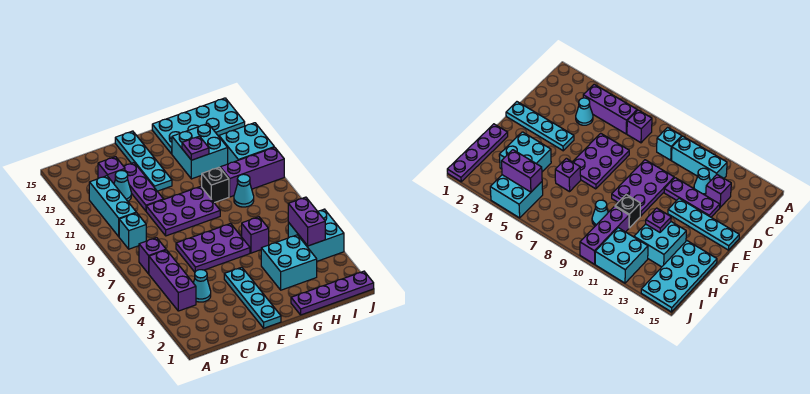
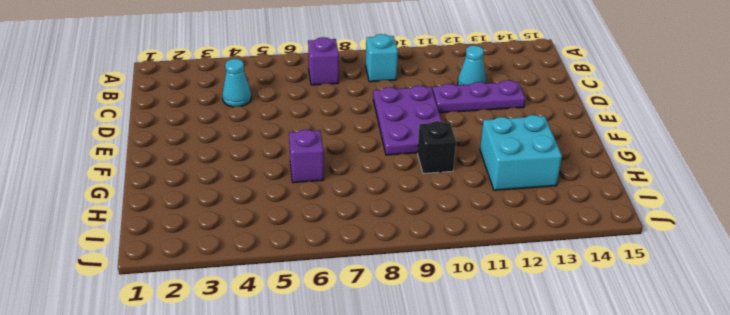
none -> purple brick B4:B6 level 1
none -> cyan brick B10:B12 level 1
none -> purple brick C13 level 1

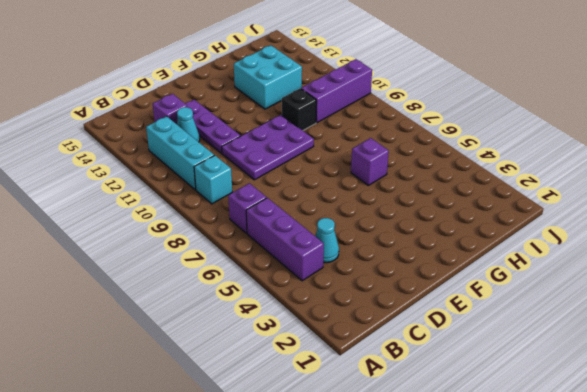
none -> purple plate D6:F7 level 1
none -> cyan plate E1:E4 level 1
none -> cyan plate E12:E15 level 1

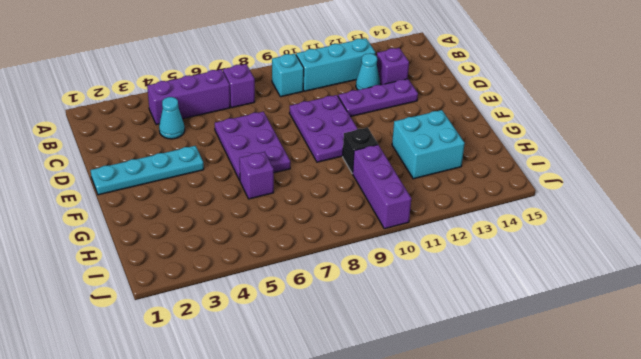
none -> cyan plate E12:E15 level 1
none -> purple plate G1:J1 level 1
none -> cyan brick G3:H4 level 1

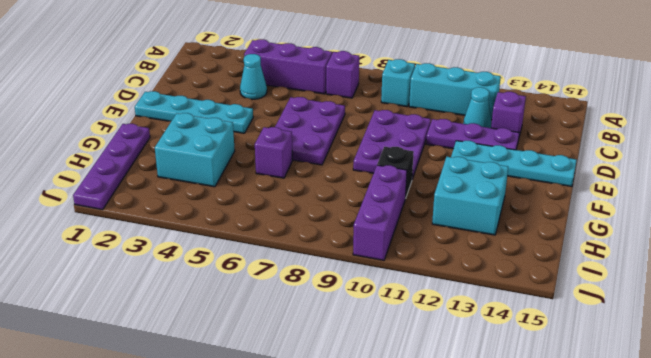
none -> cyan plate G14:J15 level 1
none -> cyan cone H9 level 1
none -> cyan brick I4:J5 level 1

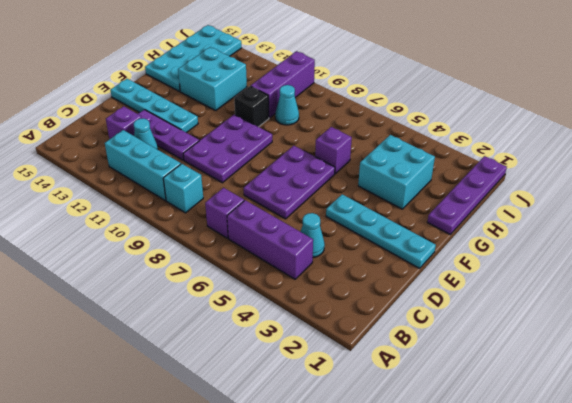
none -> cyan brick I4:J5 level 1
none -> cyan brick I11:J12 level 1
none -> purple plate G12 level 2

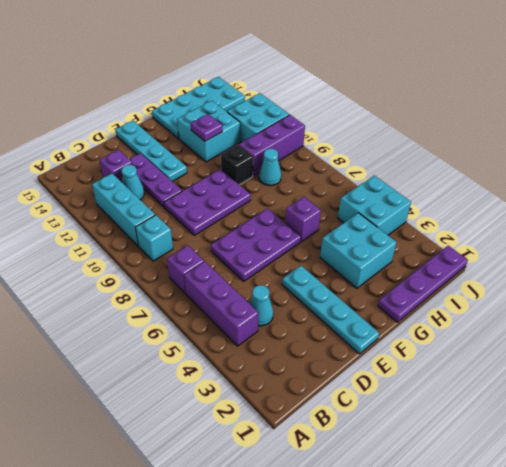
none -> purple brick I4:I5 level 2

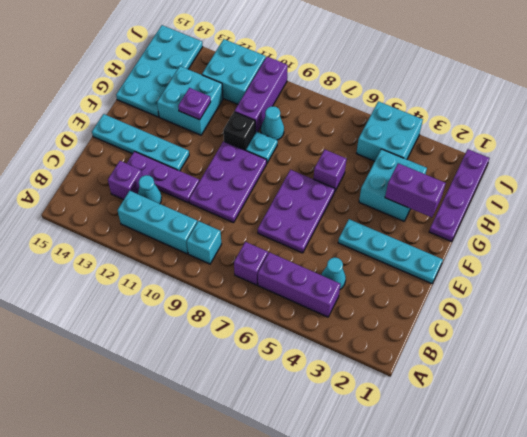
purple brick G2:G3 level 2 -> purple brick I4:I5 level 2
cyan plate G9 level 1 -> none

